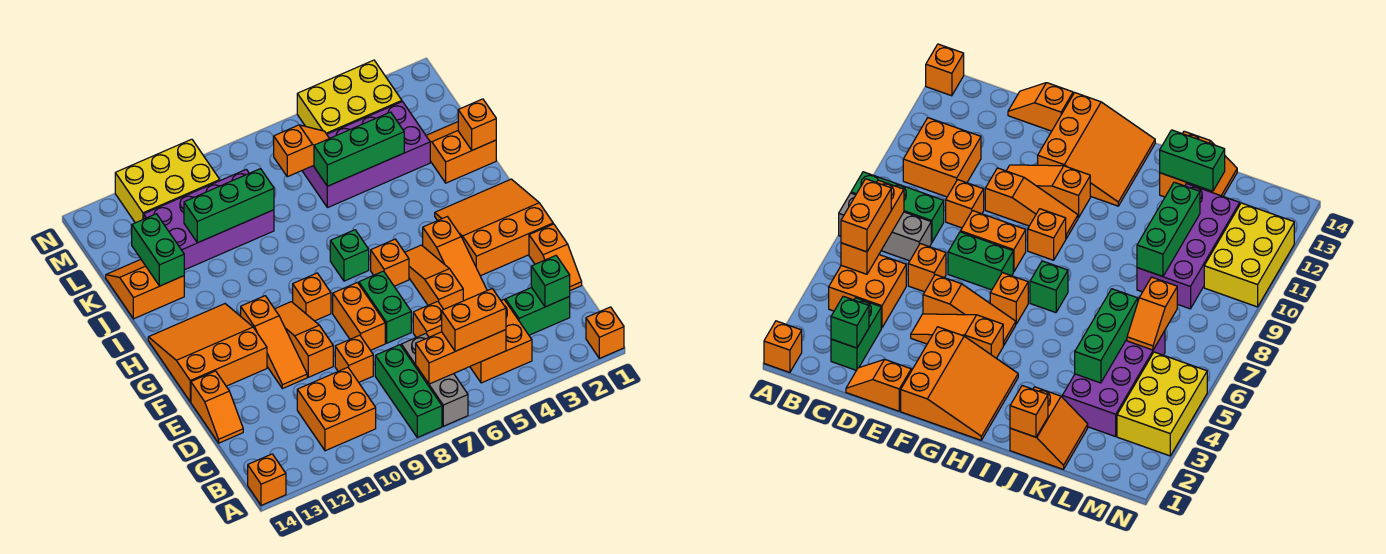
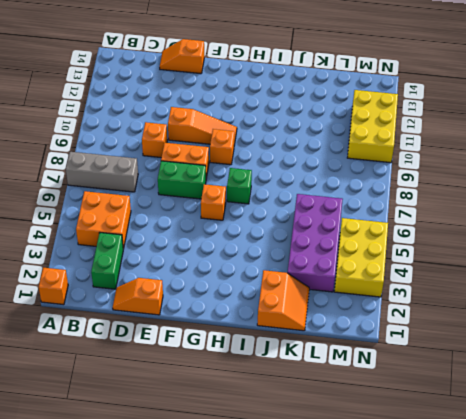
none -> green brick A8:C8 level 1
none -> orange brick A14 level 1
none -> orange brick B10:C11 level 1
none -> orange brick D6 level 1

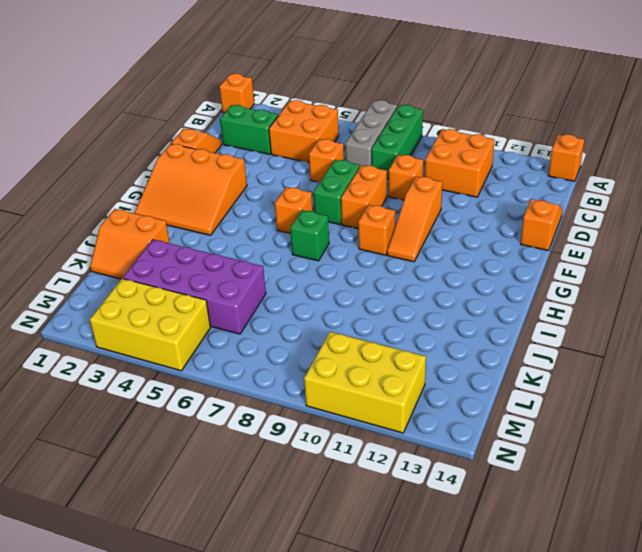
none -> orange slope E4:G4 level 1 top G
none -> orange slope E5:G5 level 1 top E
none -> orange slope E11:G11 level 1 top G
none -> orange slope F12:H14 level 1 top F

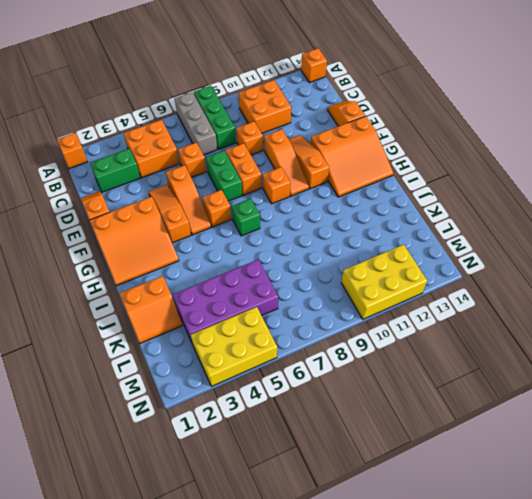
none -> orange slope J13:K14 level 1 top J
none -> purple brick K9:L12 level 1
none -> orange brick B5:B7 level 2
none -> green brick C2 level 2

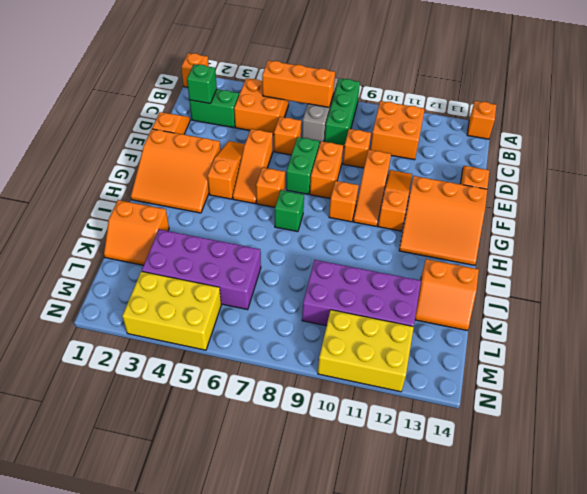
none -> orange brick J1 level 2
none -> green brick J13:K13 level 2
none -> green brick K4:K6 level 2
none -> green brick K9:K11 level 2

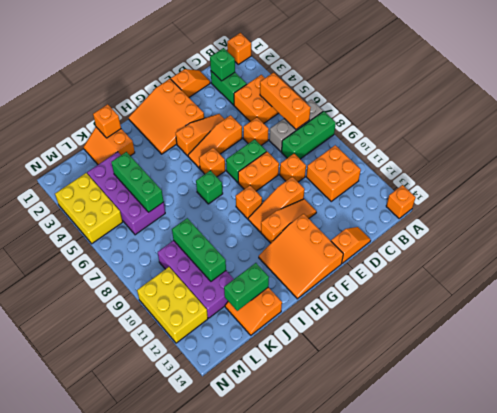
none -> orange slope L6:L7 level 2 top 7
none -> orange brick B5:B6 level 3

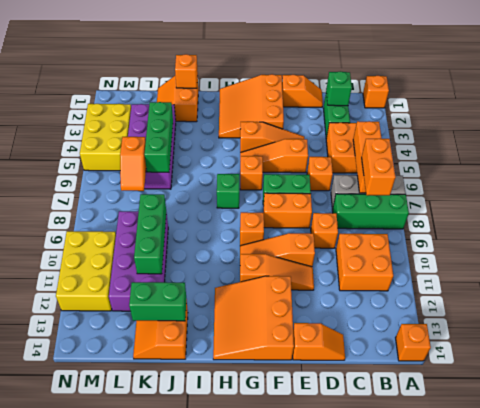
orange brick B7:B8 level 3 -> orange brick B5:B6 level 3
orange slope L6:L7 level 2 top 6 -> orange slope L6:L7 level 2 top 7

